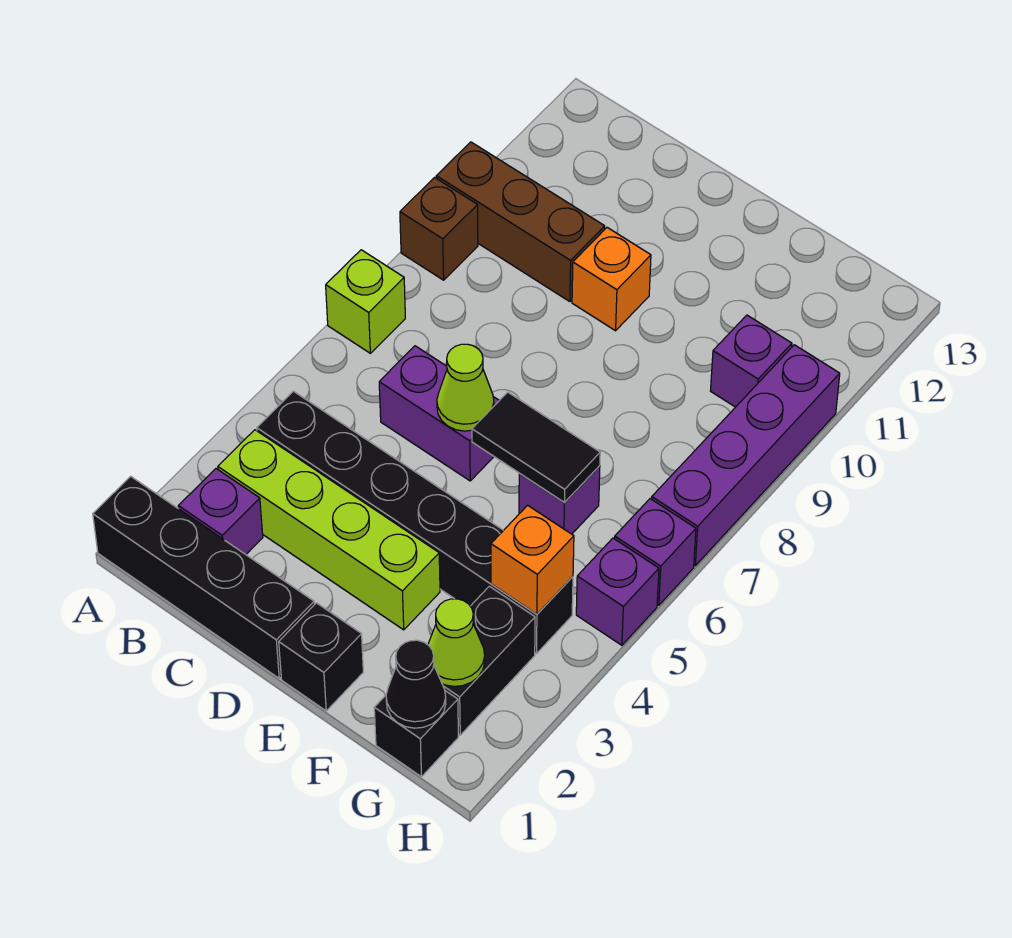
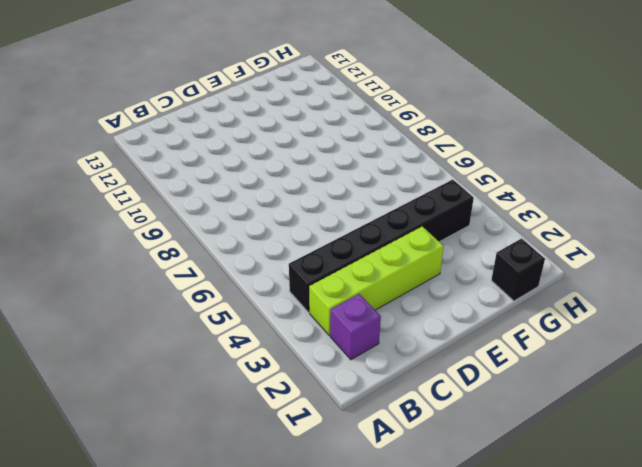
none -> black brick A1:D1 level 1
none -> lime brick A7 level 1
none -> brown brick A9 level 1

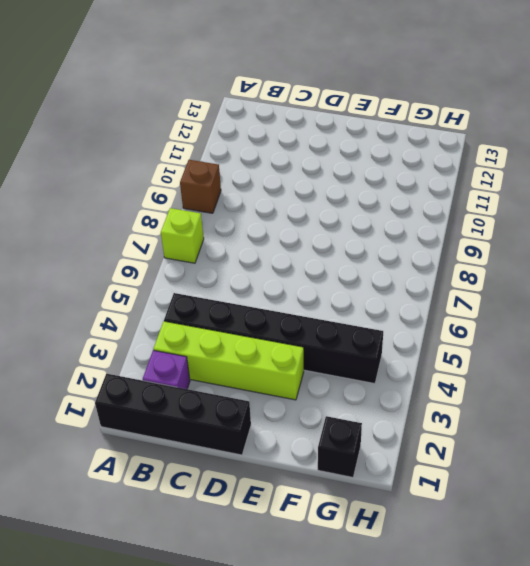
none -> brown brick A10:C10 level 1
none -> purple brick C6:D6 level 1
none -> orange brick D10 level 1

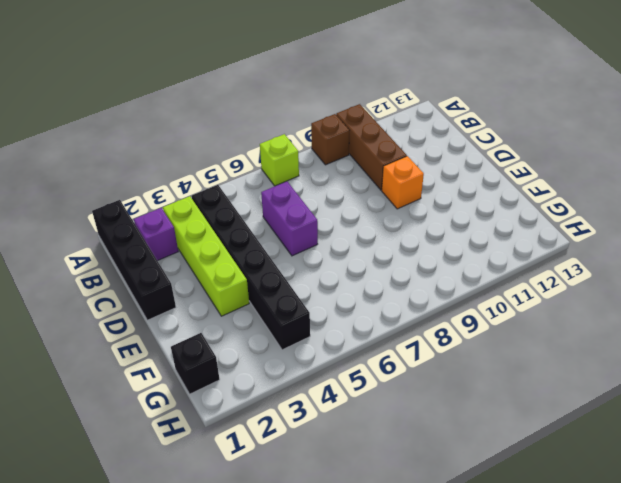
none -> black brick E1 level 1
none -> purple brick F6 level 1
none -> black brick G2:G3 level 1

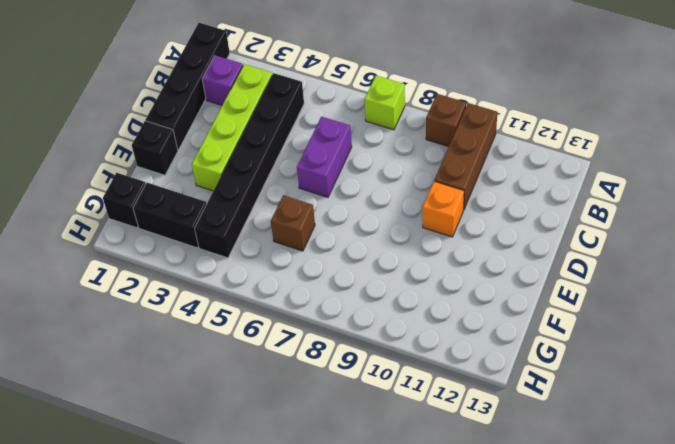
brown brick F6 level 1 -> purple brick F6 level 1
none -> purple brick G10 level 1
none -> purple brick H5 level 1
none -> purple brick H6 level 1

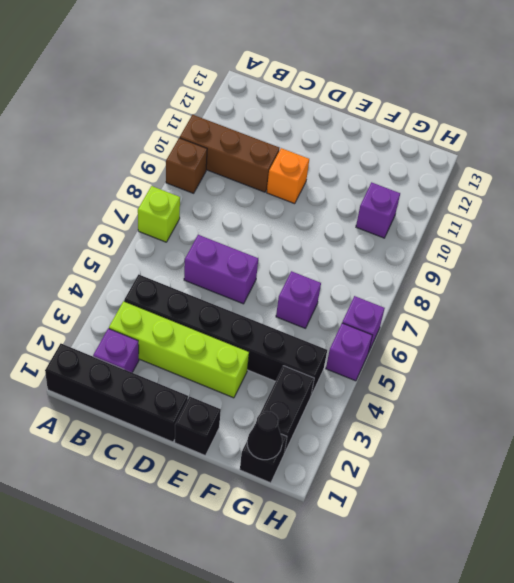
none -> purple brick H7:H10 level 1
none -> lime cone D6 level 2
none -> black tile E6:F6 level 2

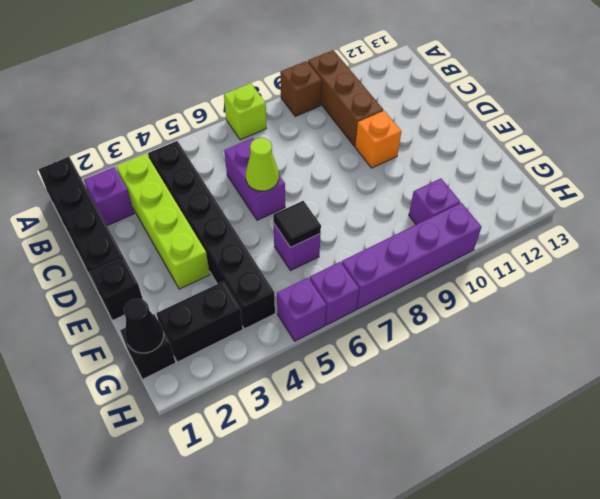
black tile F6 level 2 -> black tile E6:F6 level 2
none -> lime cone G2 level 2
none -> orange brick G4 level 2

